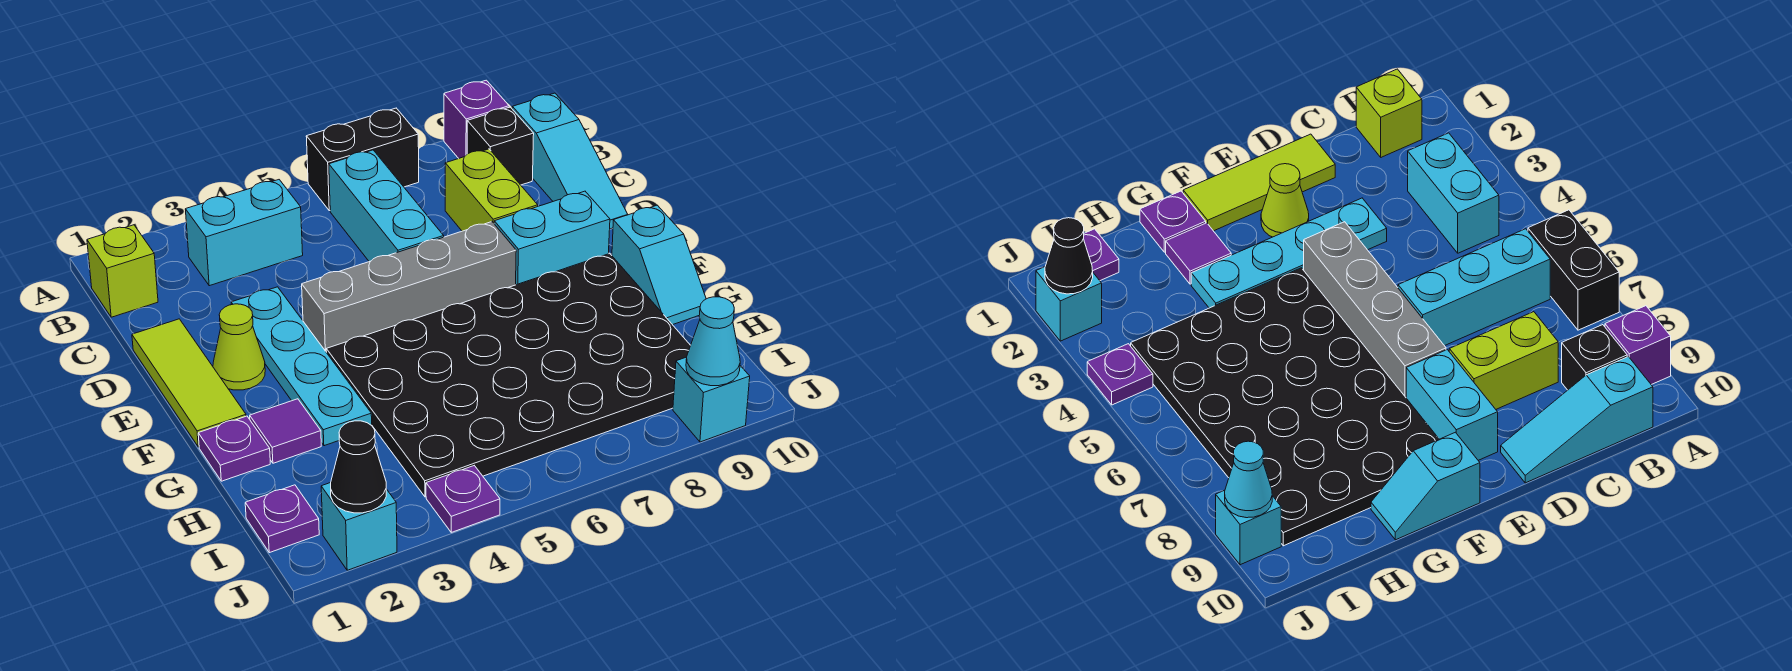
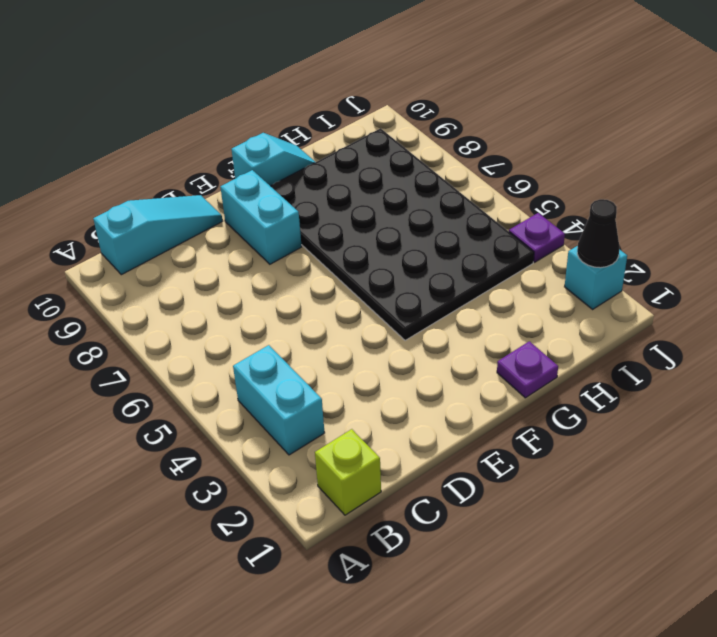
none -> black brick A6:A7 level 1
none -> purple brick A9 level 1
none -> cyan brick B6:D6 level 1

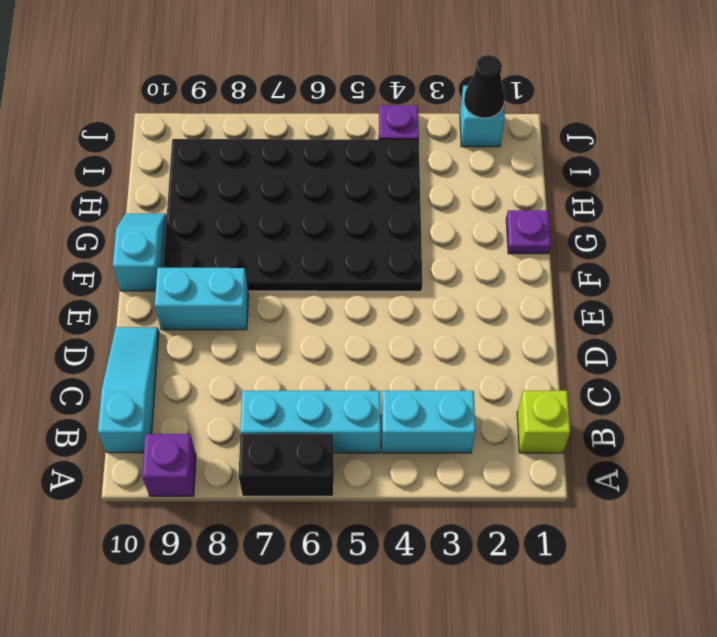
cyan brick B5:B7 level 1 -> cyan brick B6:D6 level 1
none -> black brick B9 level 1
none -> lime brick C8:D8 level 1
none -> lime tile D1:F1 level 1

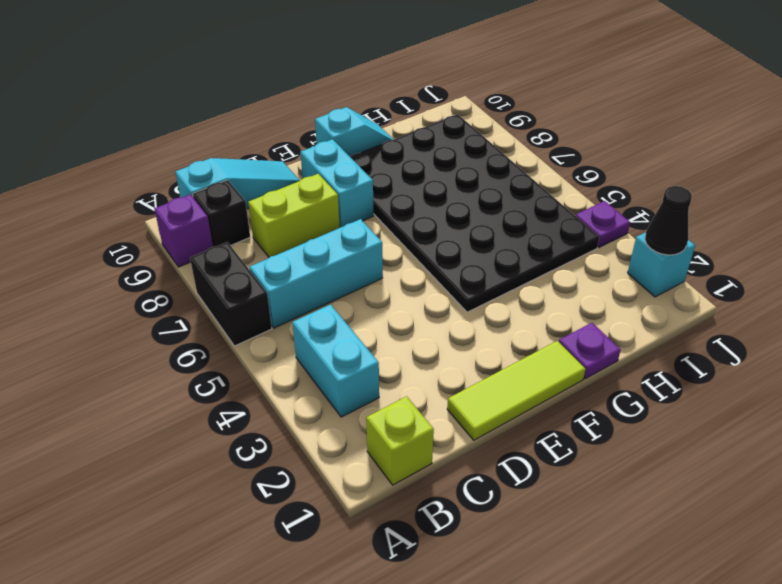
none -> cyan plate D3:G3 level 1
none -> lime cone E2 level 1
none -> grey brick E4:E7 level 1

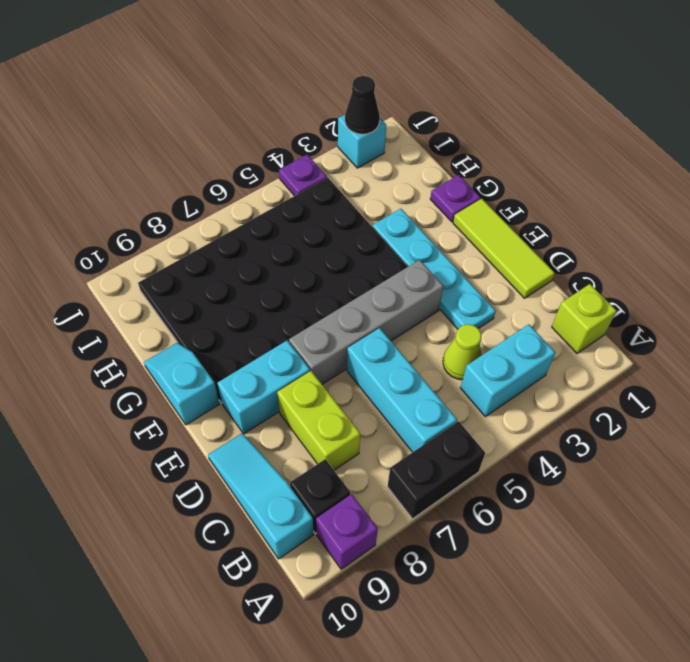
lime cone C4 level 1 -> lime cone E2 level 1
none -> purple tile G2 level 1
none -> purple plate I1 level 1
none -> cyan brick J9 level 1

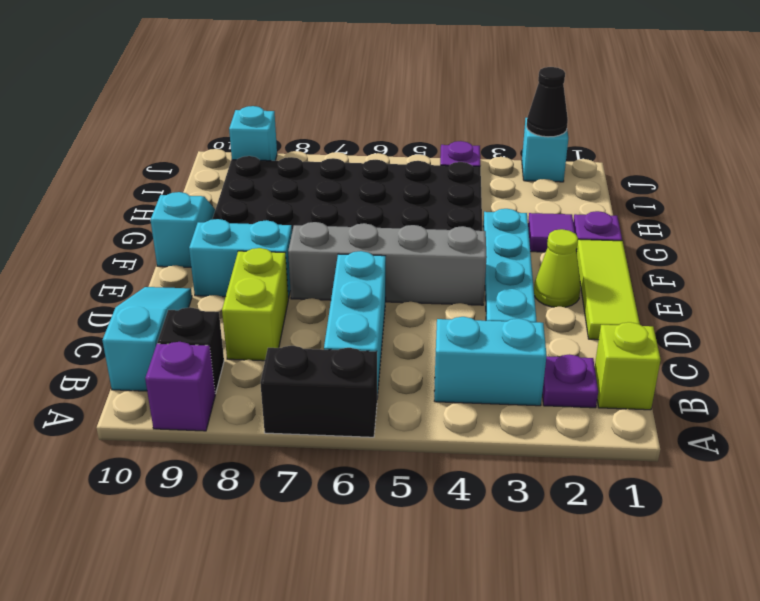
purple plate B2 level 1 -> purple plate I1 level 1
none -> cyan cone J9 level 2

